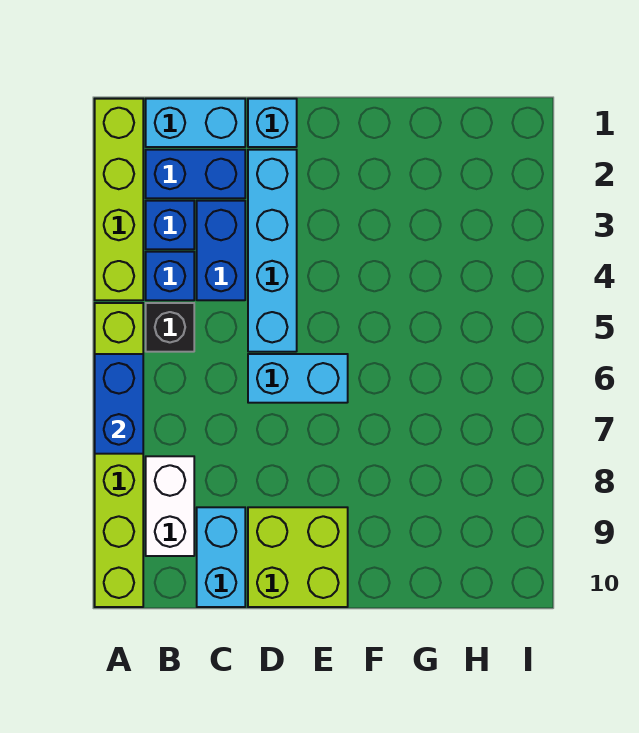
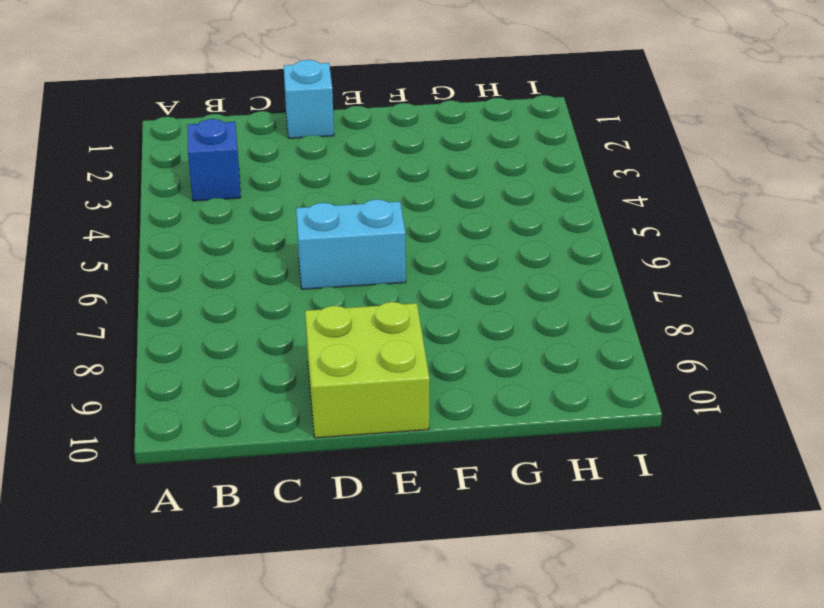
none -> lime brick A1:A4 level 1
none -> lime brick A5:A10 level 1
none -> cyan brick B1:C1 level 1

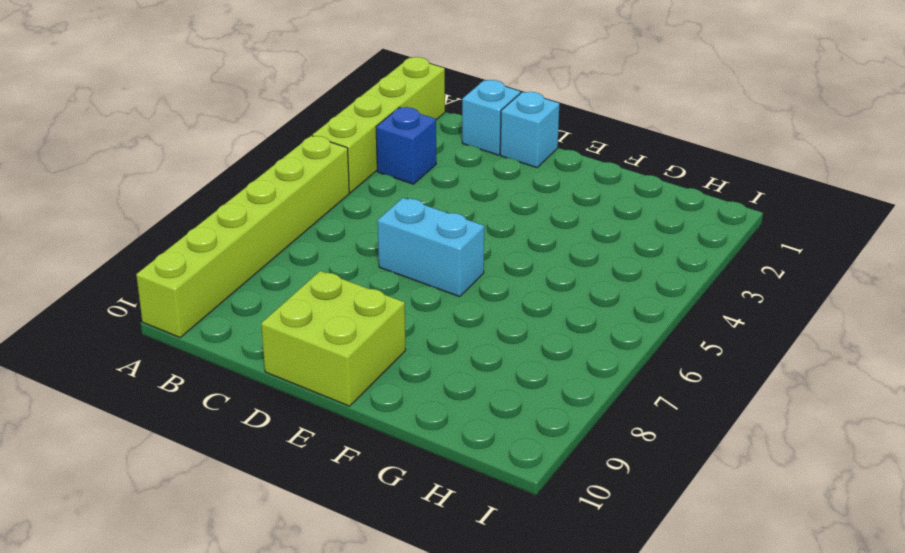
cyan brick C1 level 1 -> cyan brick B1:C1 level 1
none -> blue brick B2:C2 level 1
none -> blue brick B4 level 1
none -> black brick B5 level 1

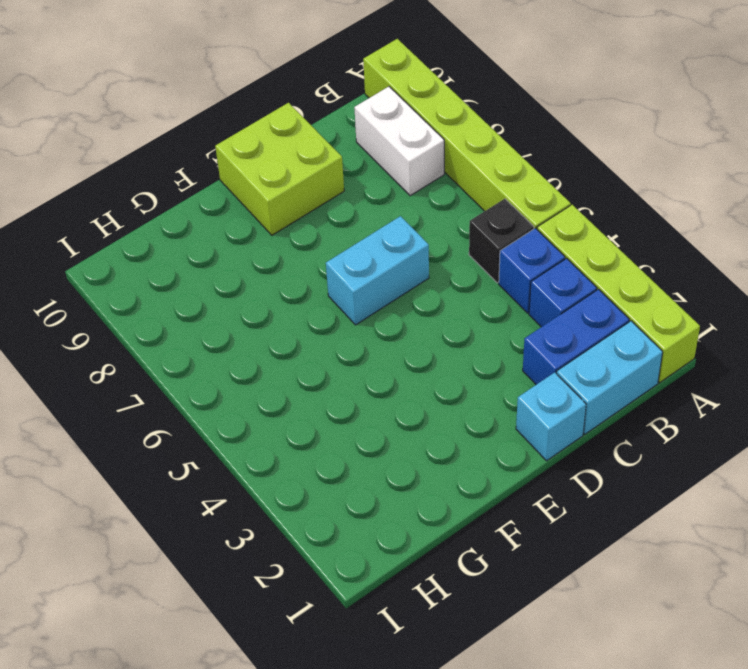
none -> blue brick C3:C4 level 1
none -> cyan brick C9:C10 level 1
none -> cyan brick D2:D5 level 1

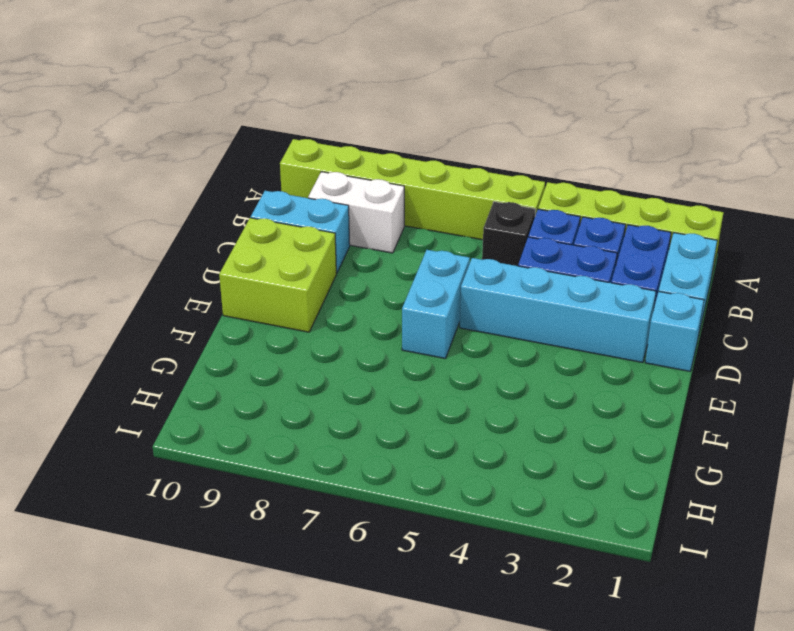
none -> blue brick A6:A7 level 2

